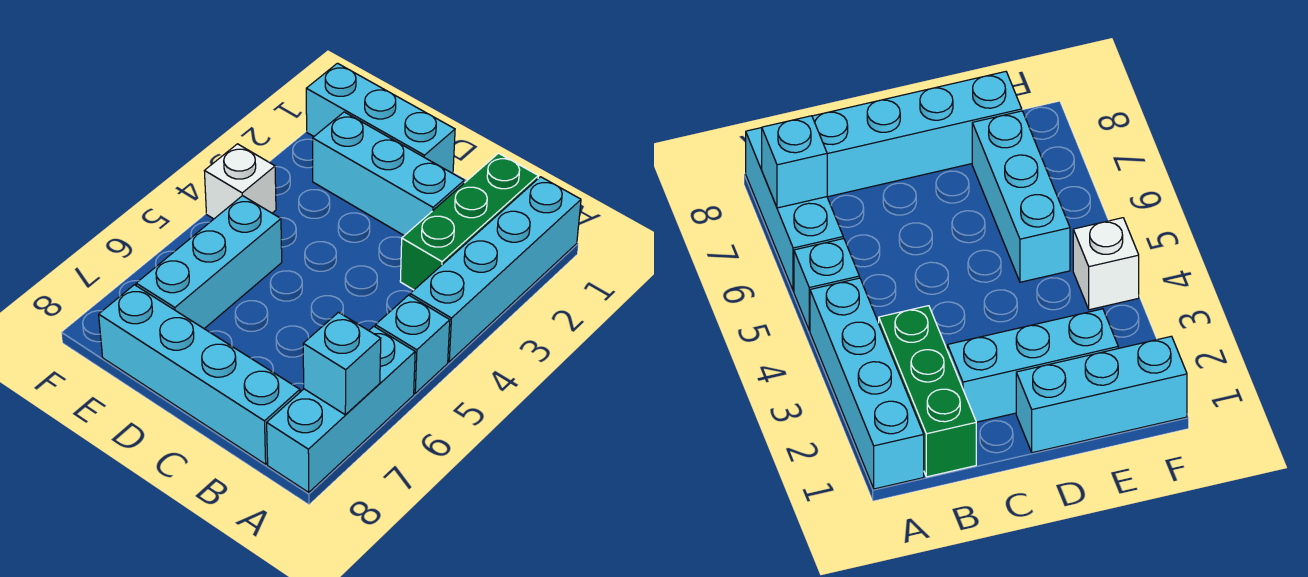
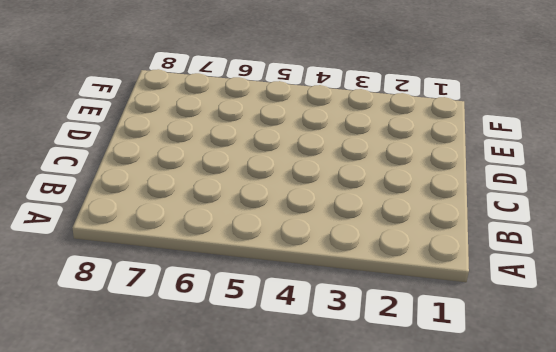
none -> cyan brick A1:A4 level 1
none -> cyan brick A5 level 1

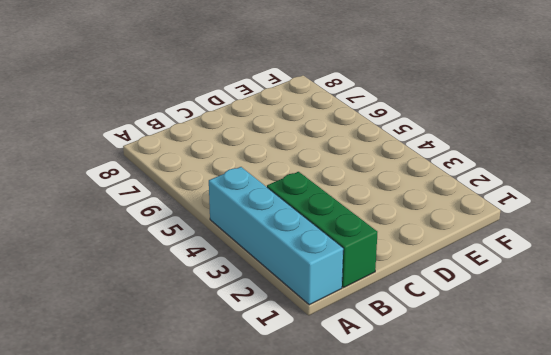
none -> cyan brick A5 level 1
none -> cyan brick A6:A8 level 1

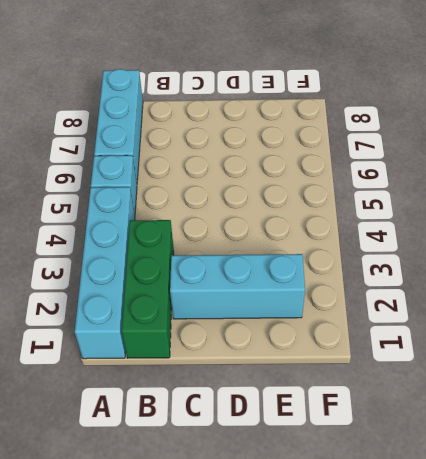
none -> cyan brick B8:E8 level 1
none -> cyan brick D1:F1 level 1

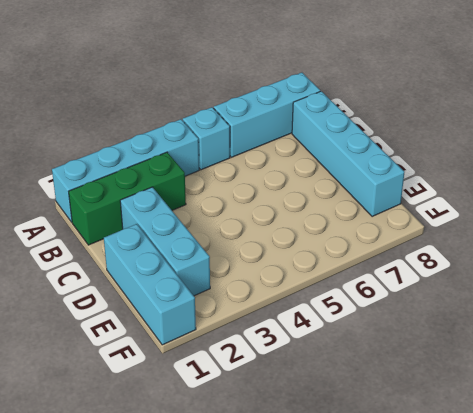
none -> cyan brick E5:E7 level 1
none -> white brick F4 level 1

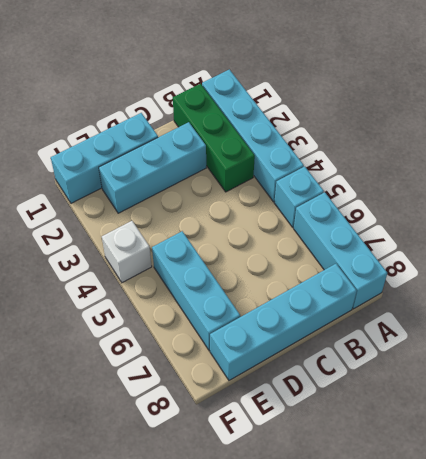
none -> cyan brick A7 level 2

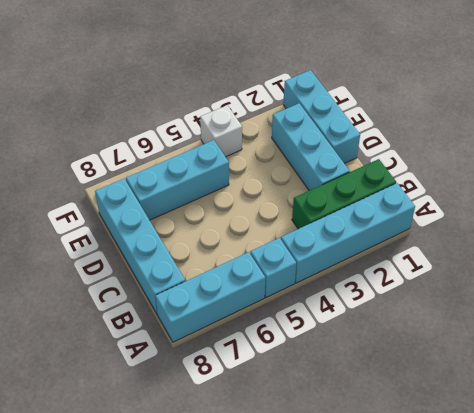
none -> cyan brick A7 level 2

